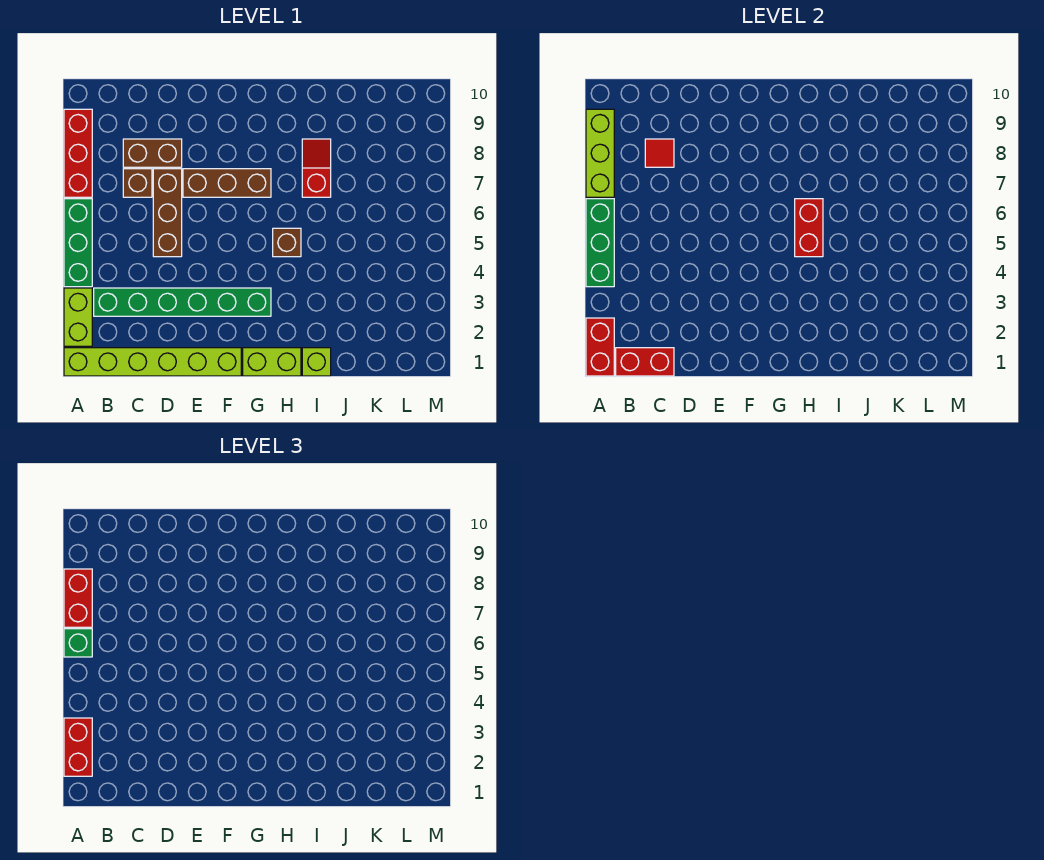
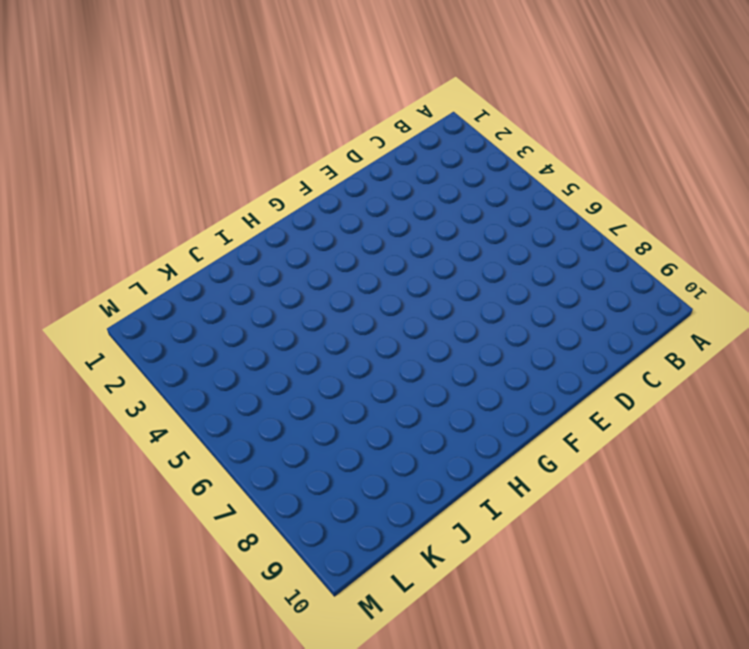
none -> lime brick A1:F1 level 1
none -> lime brick A2:A3 level 1
none -> green brick A4:A6 level 1

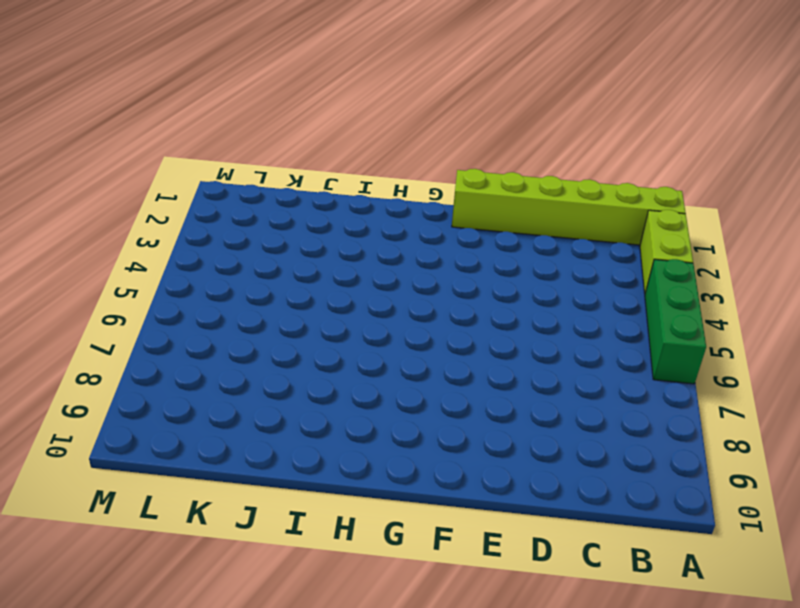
none -> red brick A7:A9 level 1
none -> green brick B3:G3 level 1
none -> brown brick C7 level 1

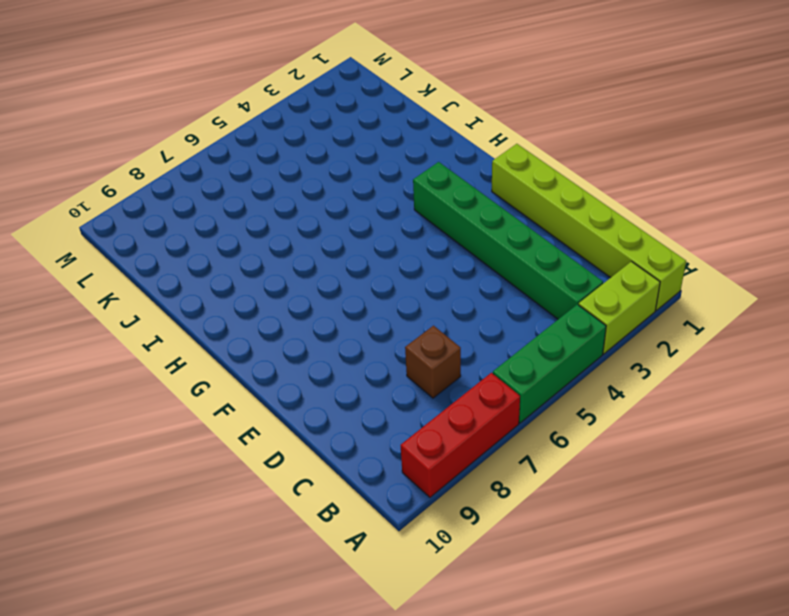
none -> brown brick C8:D8 level 1
none -> brown brick D5:D7 level 1
none -> brown brick E7:G7 level 1

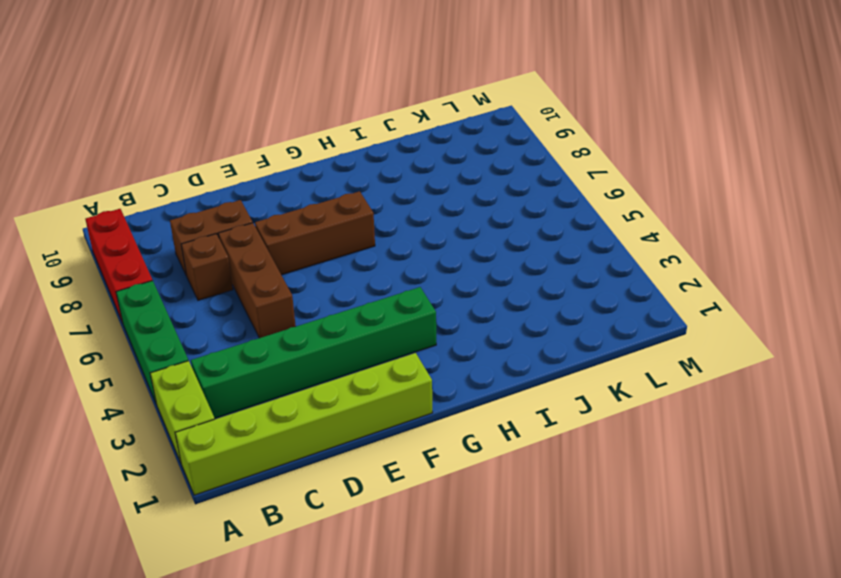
none -> lime brick G1:H1 level 1
none -> brown brick H5 level 1
none -> lime brick I1 level 1

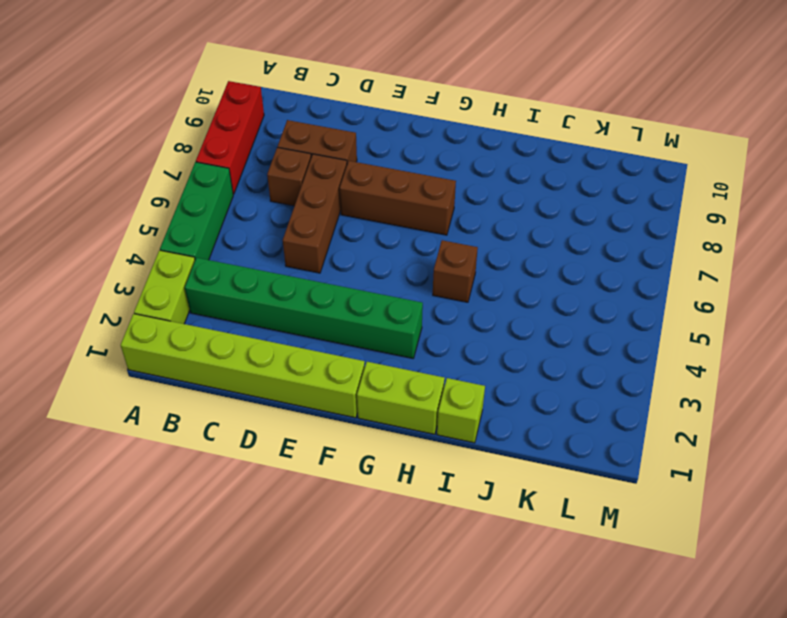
none -> red slope I7:I8 level 1 top 7
none -> red brick A1:A2 level 2
none -> green brick A4:A6 level 2

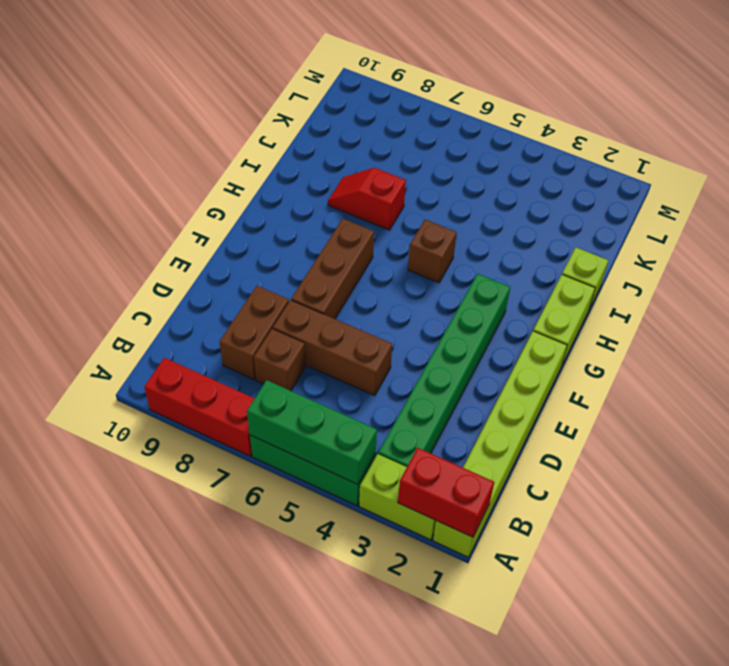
none -> lime brick A7:A9 level 2
none -> red brick B1:C1 level 2
none -> red tile C8 level 2

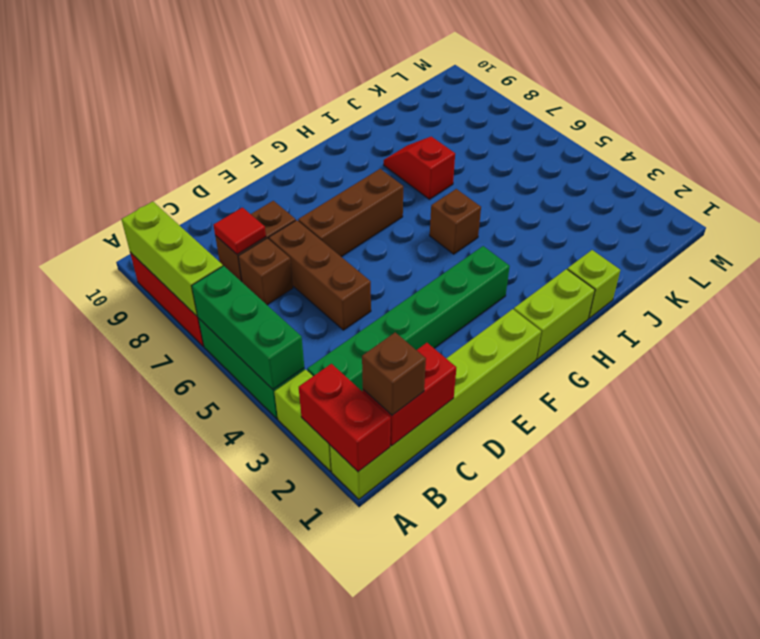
brown brick B1 level 3 -> none
none -> red brick H5:H6 level 2
none -> red brick A2:A3 level 3
none -> green brick A6 level 3

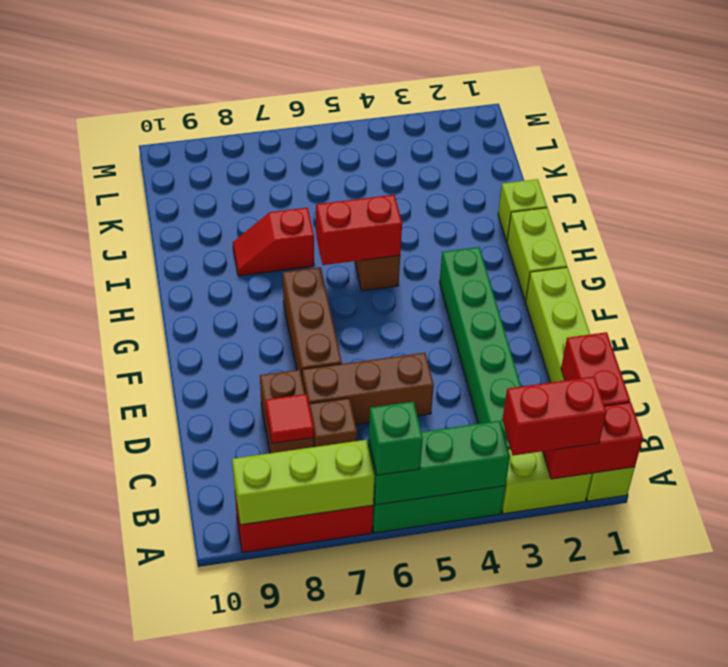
none -> red brick A7:A8 level 3

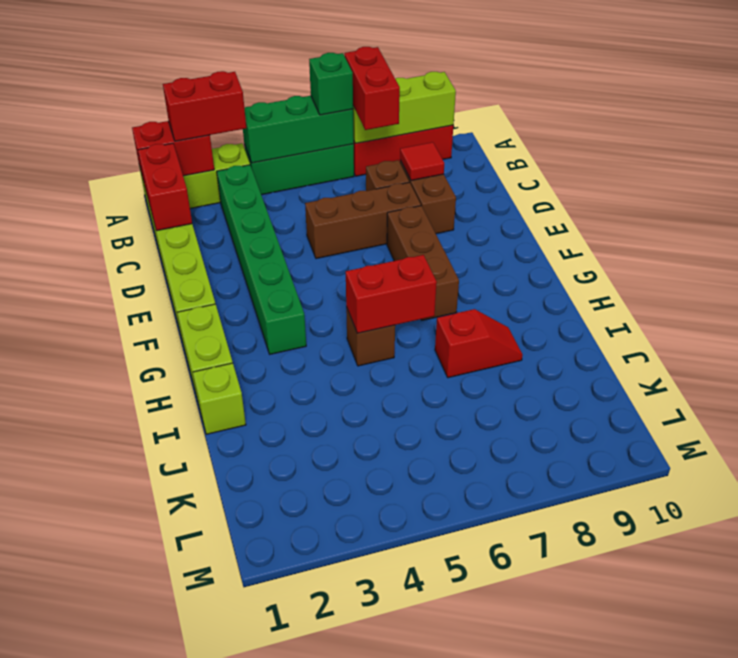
red brick A7:B7 level 3 -> red brick A7:A8 level 3

